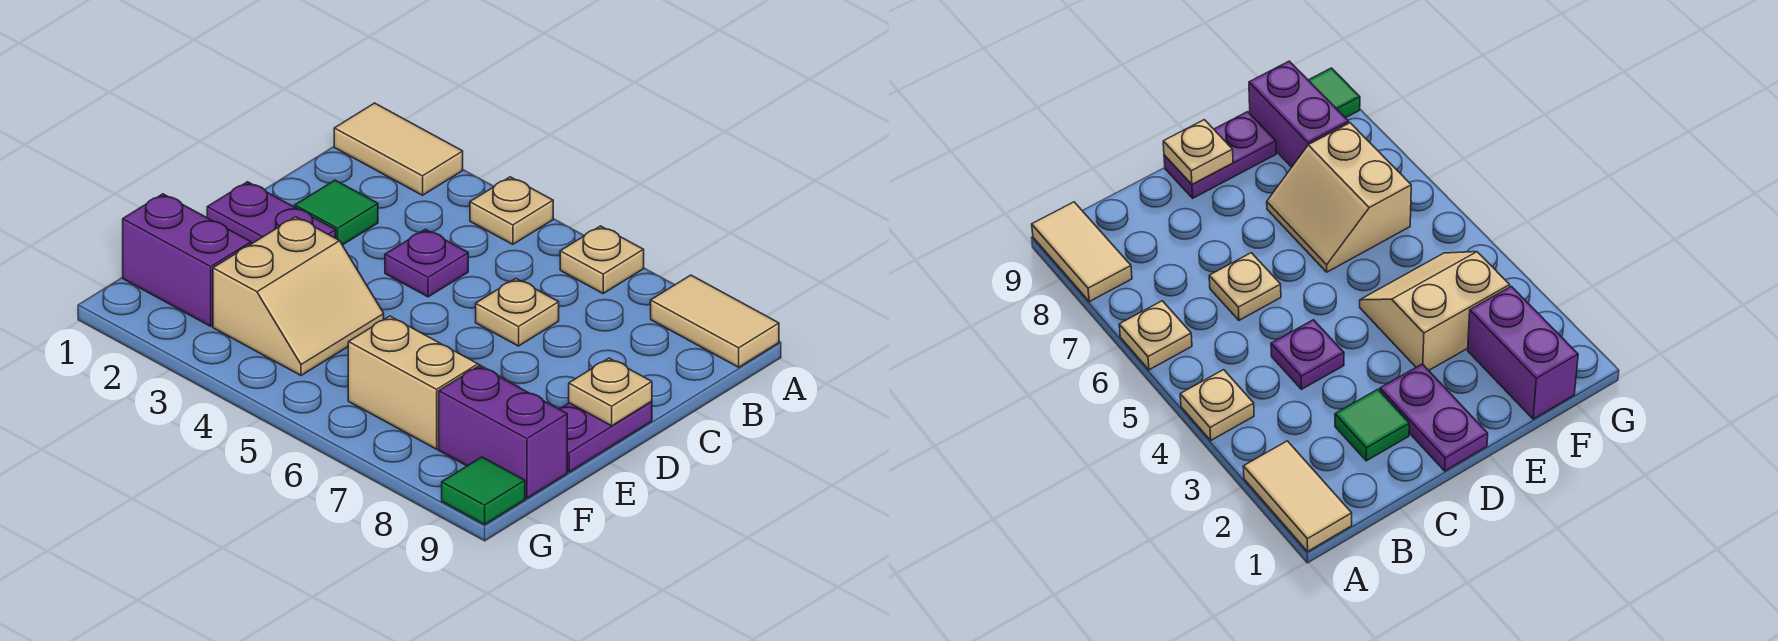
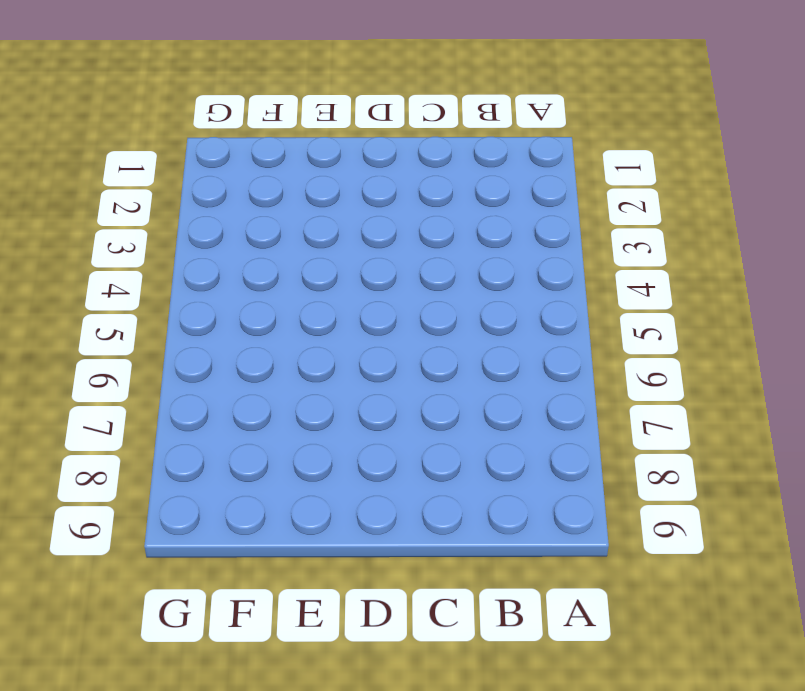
none -> tan tile A1:A2 level 1
none -> tan plate A4 level 1
none -> tan plate A6 level 1

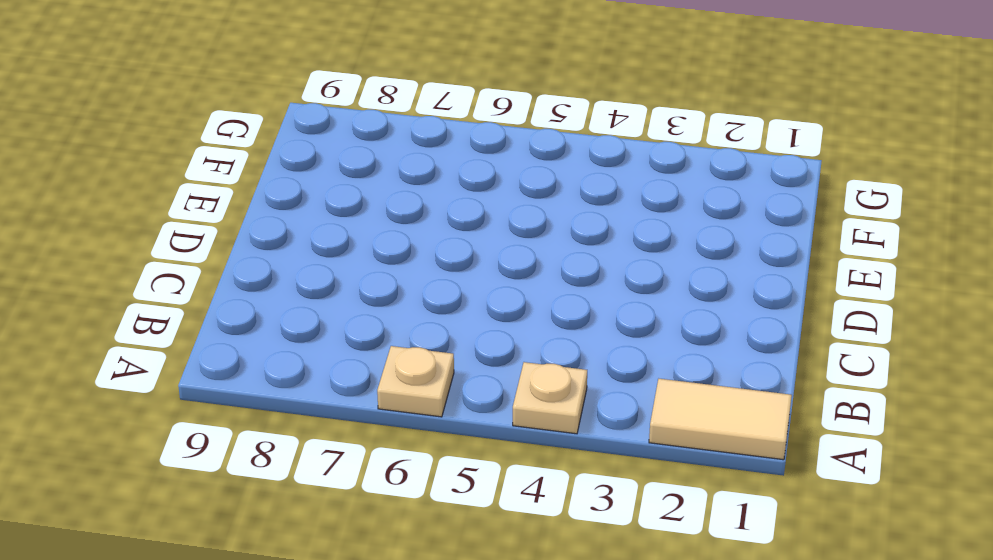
none -> tan tile A8:A9 level 1
none -> green tile C2 level 1
none -> purple plate C4 level 1

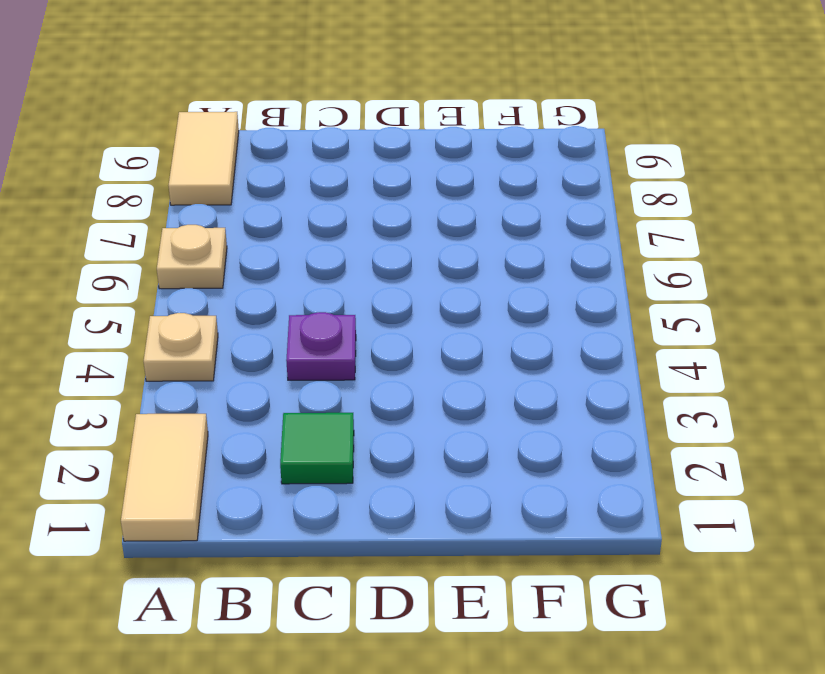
none -> tan plate C6 level 1
none -> purple plate D1:D2 level 1
none -> purple plate D9:E9 level 1

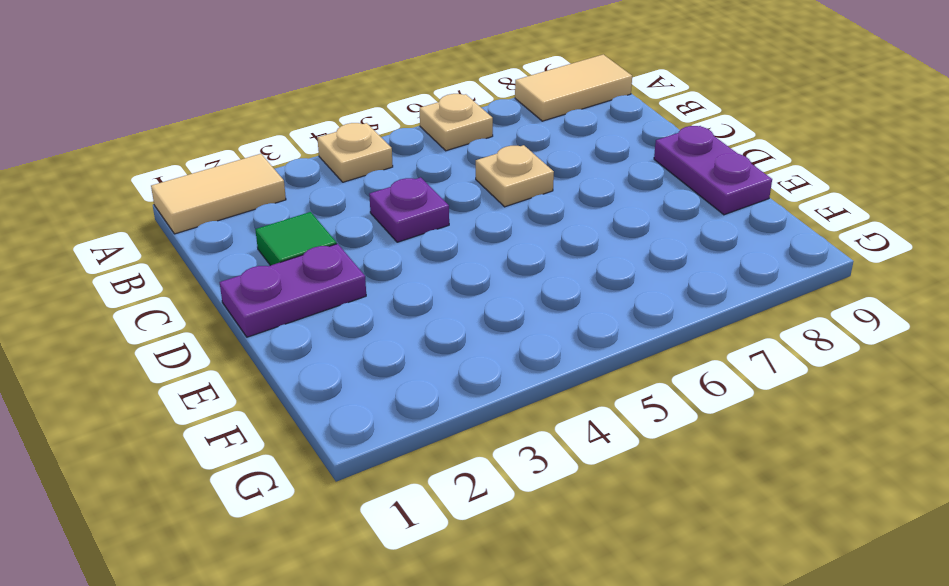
none -> tan slope E3:F4 level 1 top 3
none -> tan slope E6:F7 level 1 top F
none -> purple brick F1:F2 level 1

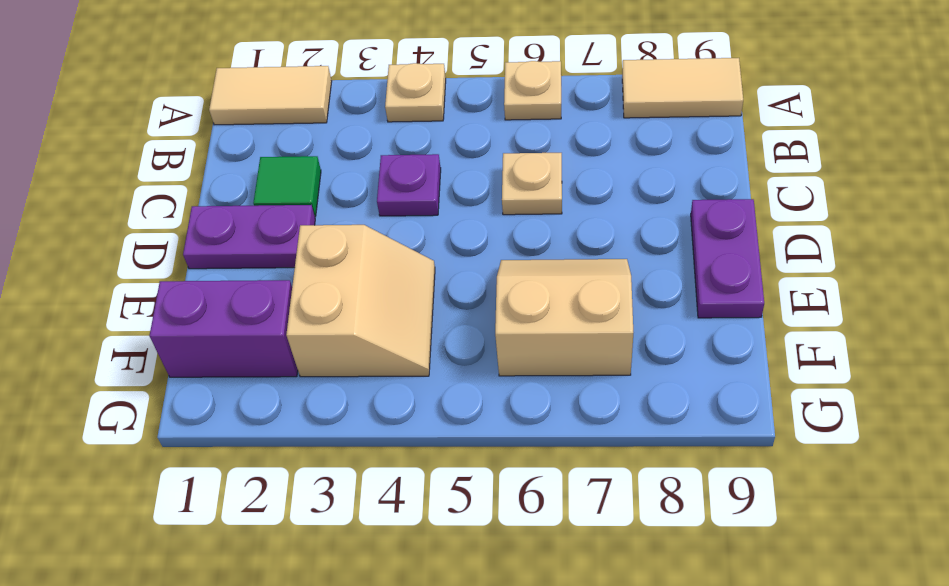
none -> purple brick F8:F9 level 1
none -> green tile G9 level 1
none -> tan plate D9 level 2

